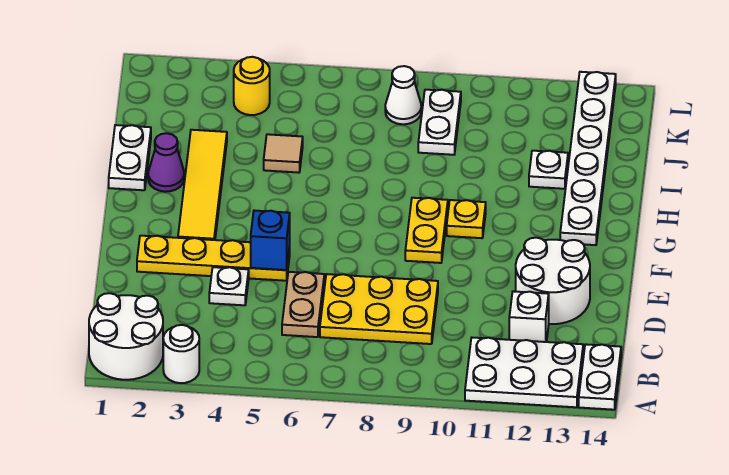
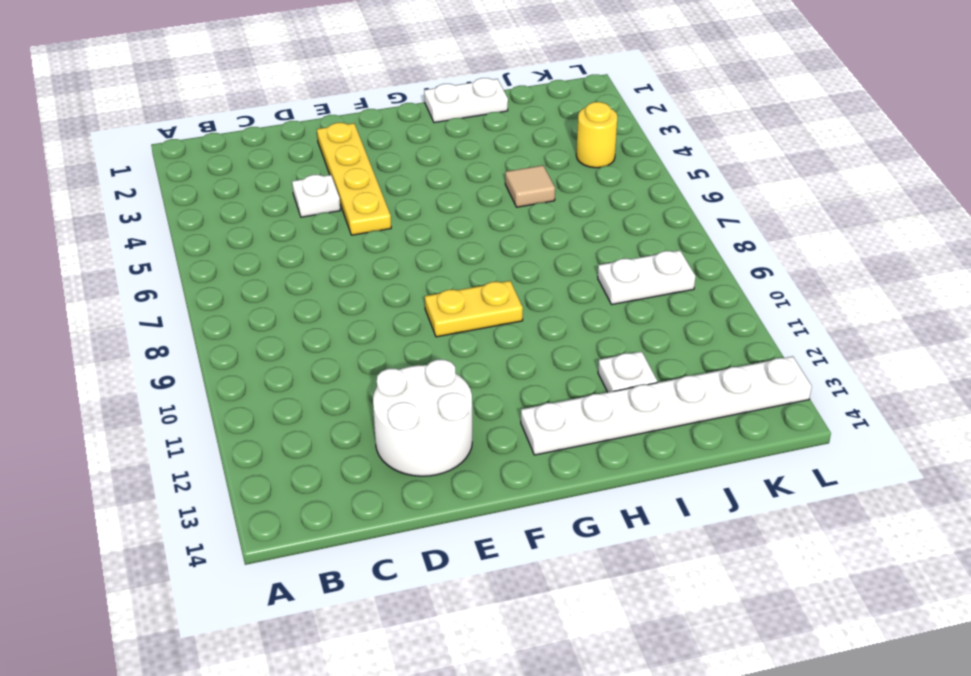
none -> white round brick A1:B2 level 1
none -> white round brick A3 level 1
none -> white plate A11:B13 level 1

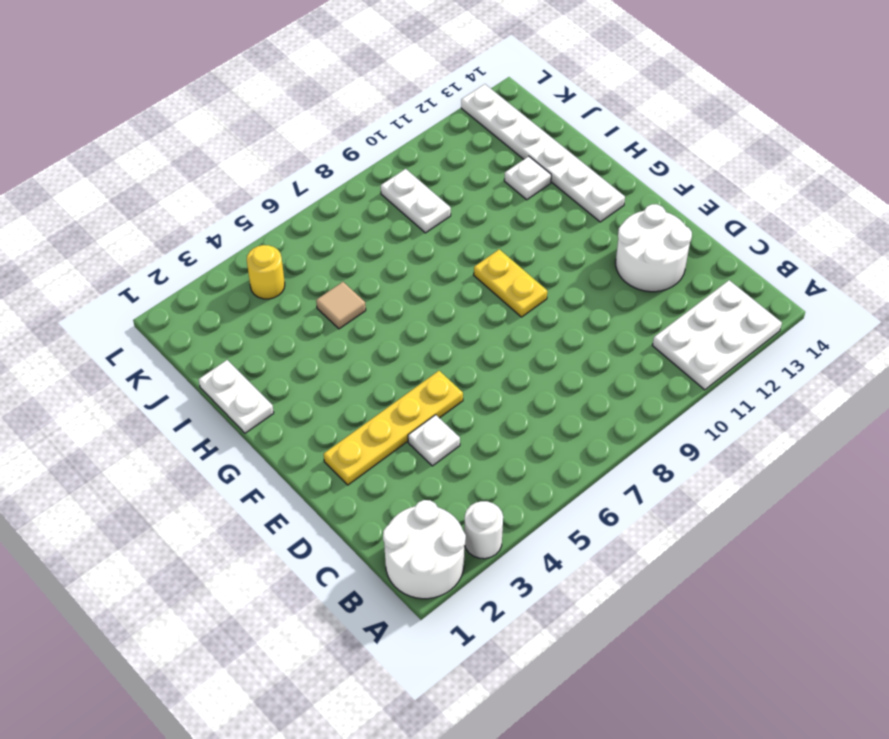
none -> white plate A14:B14 level 1
none -> tan plate C6:D6 level 1
none -> yellow plate C7:D9 level 1

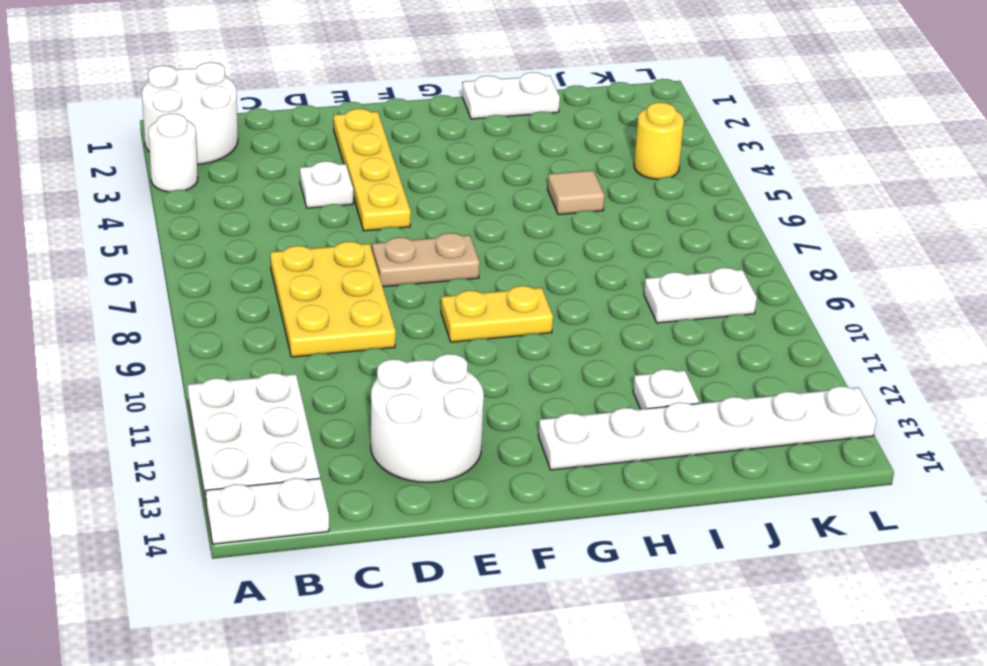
tan plate E7:F7 level 1 -> tan plate C6:D6 level 1
none -> white brick C12 level 1
none -> yellow tile F3:I3 level 1
none -> yellow plate G10 level 1

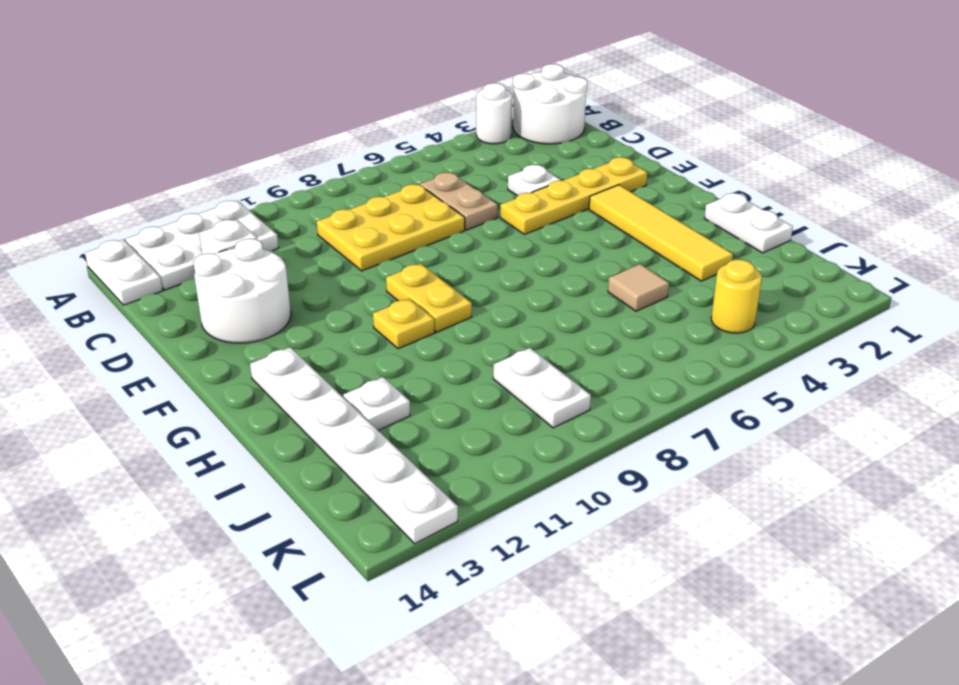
none -> purple cone H2 level 1
none -> white cone K8 level 1
none -> blue brick E5 level 2

